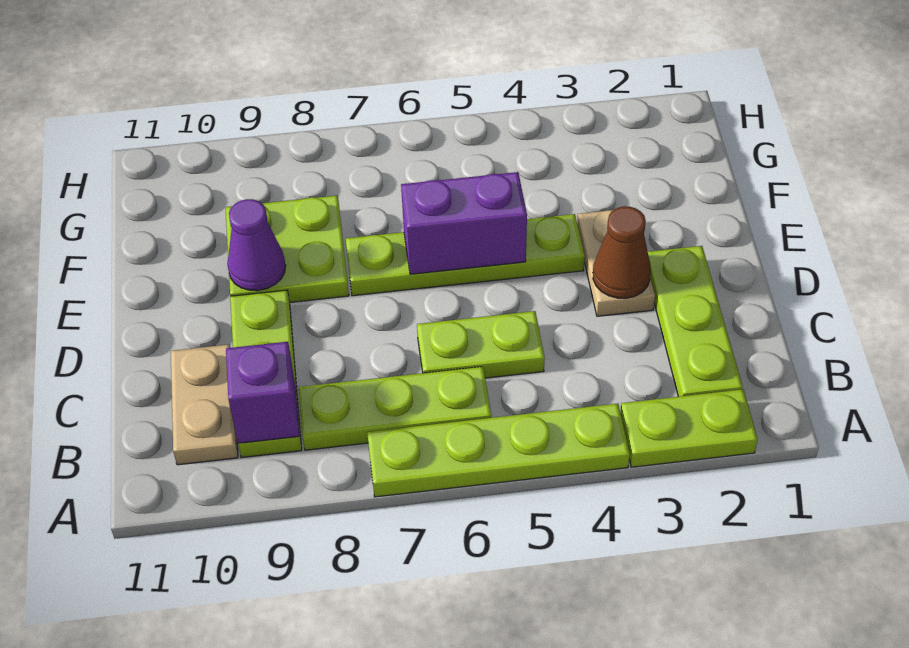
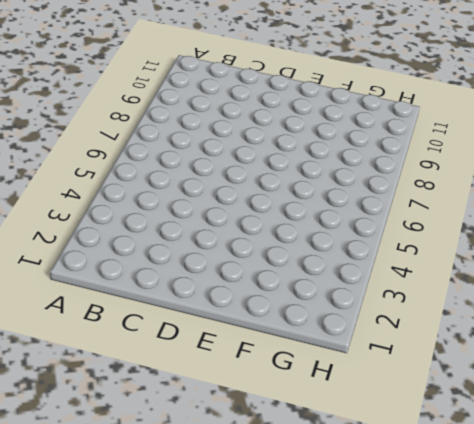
none -> lime plate A2:A3 level 1
none -> lime plate A4:A7 level 1
none -> lime plate B2:D2 level 1

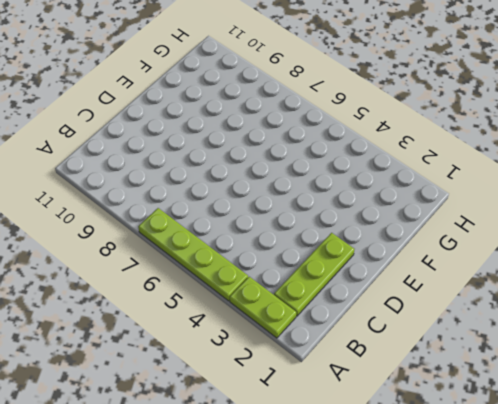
none -> lime plate B6:B8 level 1
none -> lime plate B9:D9 level 1
none -> tan plate B10:C10 level 1

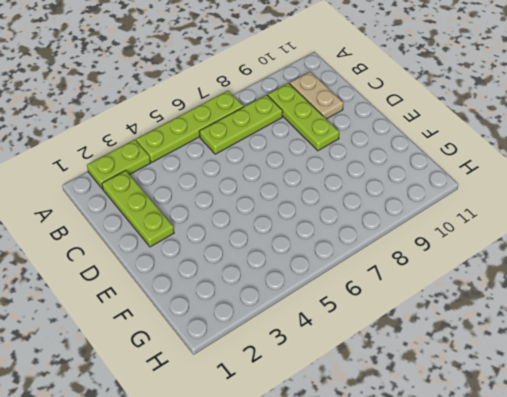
none -> lime plate C5:C6 level 1
none -> tan plate D3:E3 level 1
none -> lime plate E4:E7 level 1

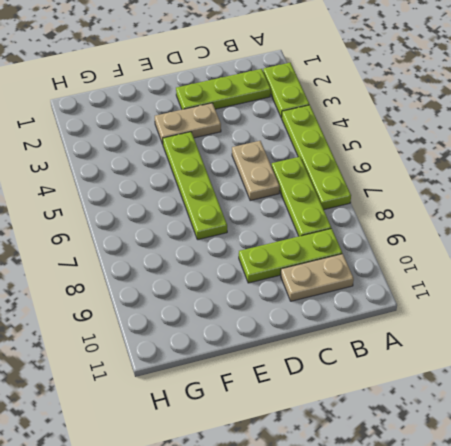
tan plate C5:C6 level 1 -> lime plate C5:C6 level 1
none -> lime plate E8:F9 level 1
none -> purple brick B9 level 2
none -> brown cone D3 level 2

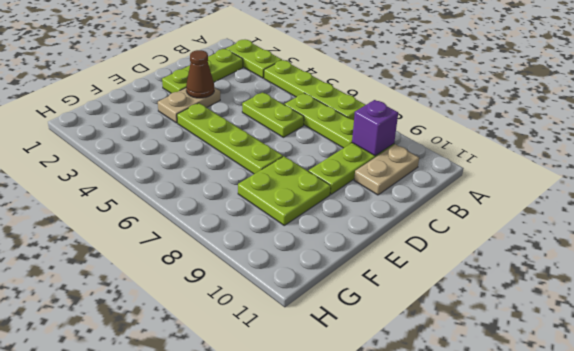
none -> purple brick E5:E6 level 2
none -> purple cone E9 level 2

